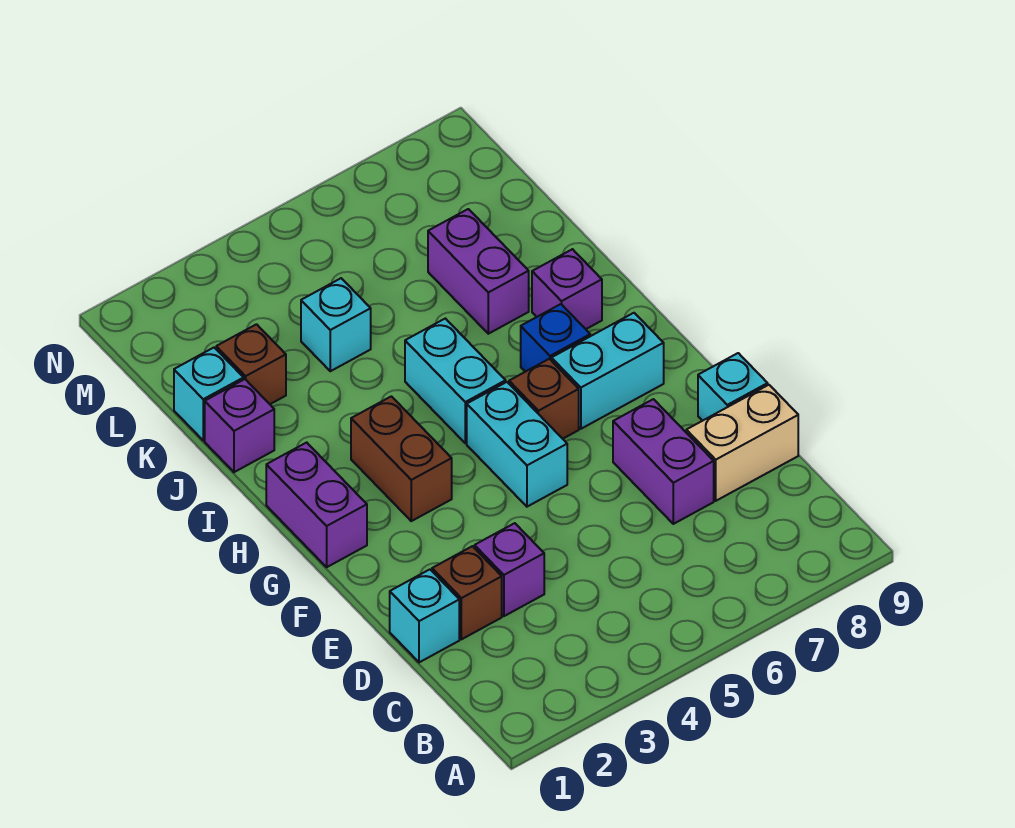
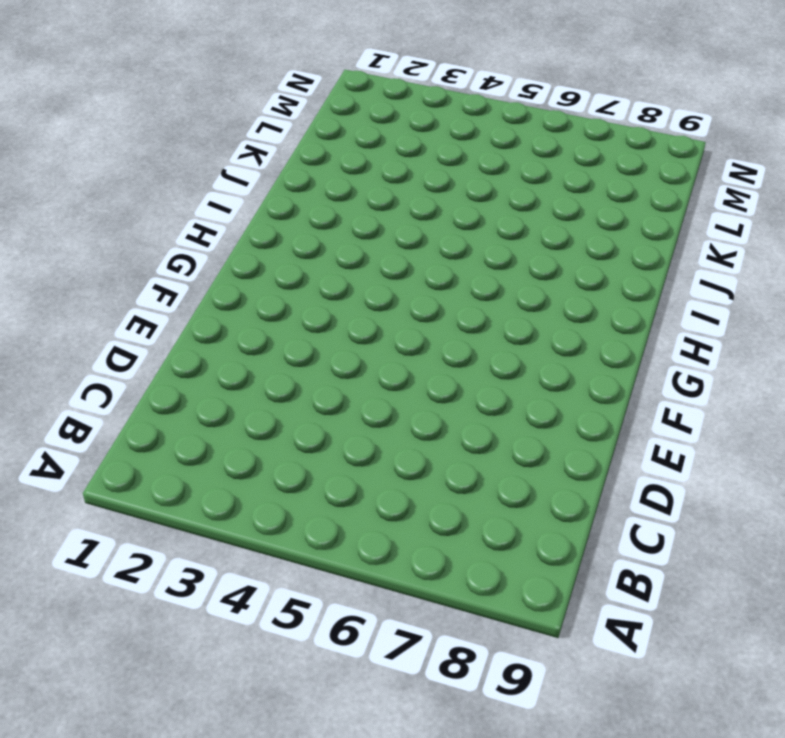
none -> cyan brick D1 level 1
none -> brown brick D2 level 1
none -> purple brick D3 level 1

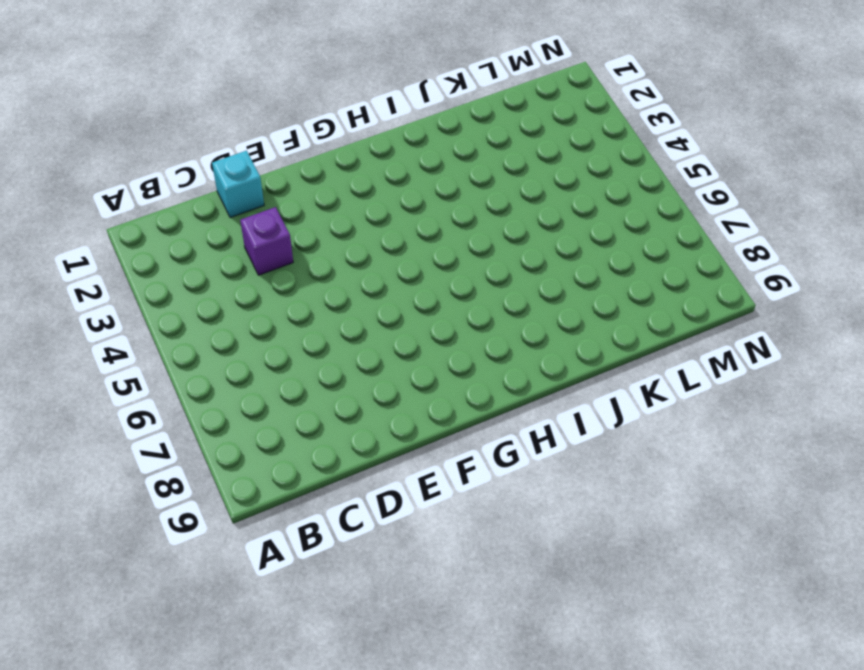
none -> brown brick D2 level 1
none -> purple brick D7:E7 level 1
none -> tan brick D8:D9 level 1

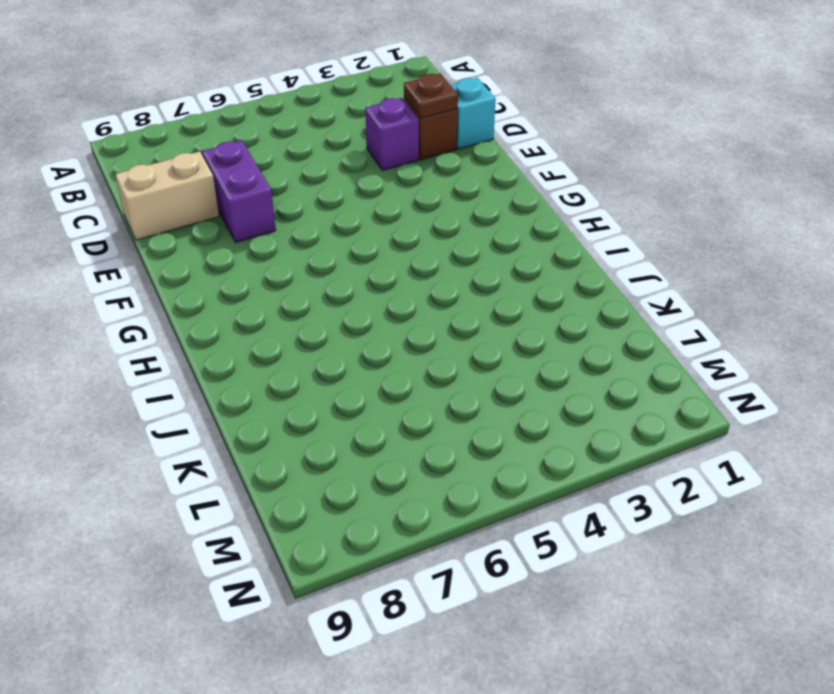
brown plate D2 level 2 -> none
none -> cyan brick E9 level 1
none -> cyan brick F5:G5 level 1
none -> purple brick G1:H1 level 1

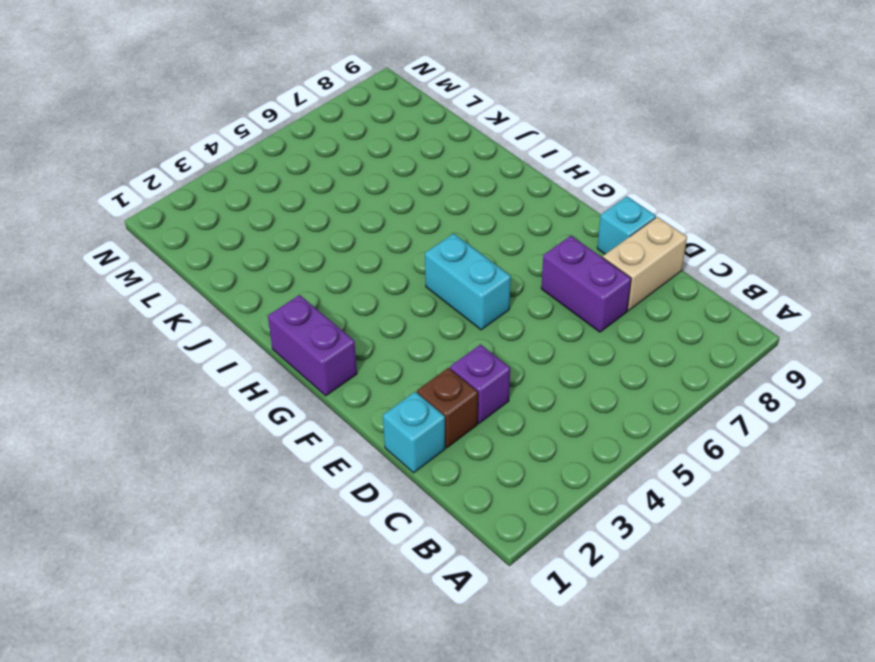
none -> brown brick G3:H3 level 1
none -> brown brick G6 level 1
none -> cyan brick G7:G8 level 1

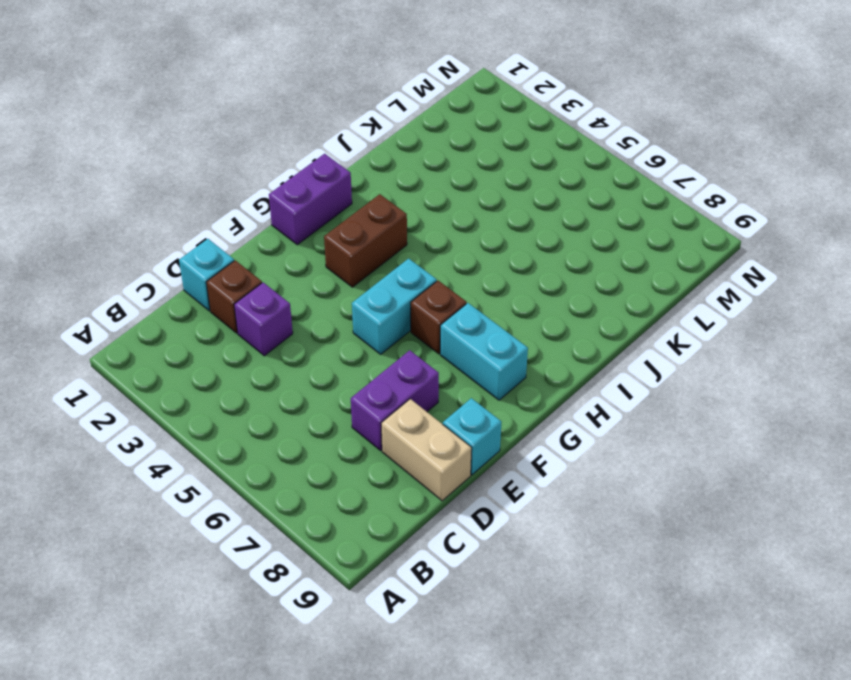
none -> cyan brick H5:I5 level 1
none -> blue brick H7 level 1
none -> purple brick I8 level 1

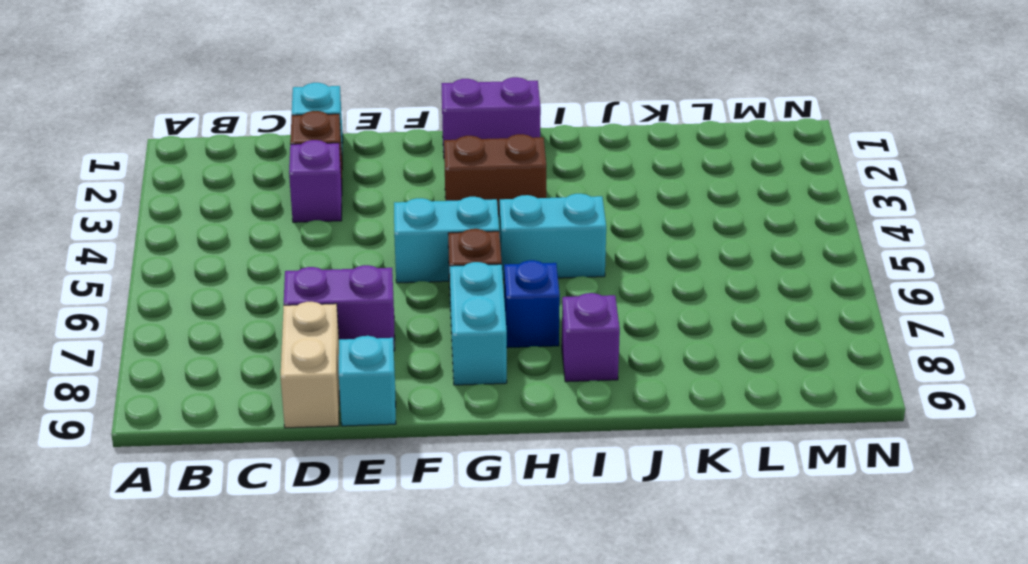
none -> purple brick J1 level 1
none -> purple brick J7:K7 level 1
none -> cyan brick K1 level 1

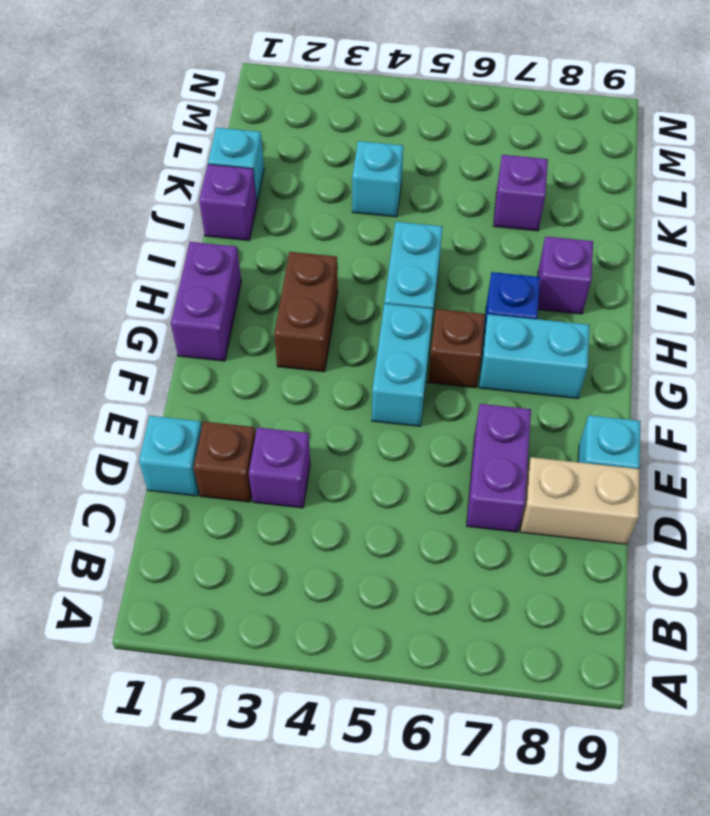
purple brick K7 level 1 -> purple brick J7:K7 level 1
none -> brown brick K2 level 1

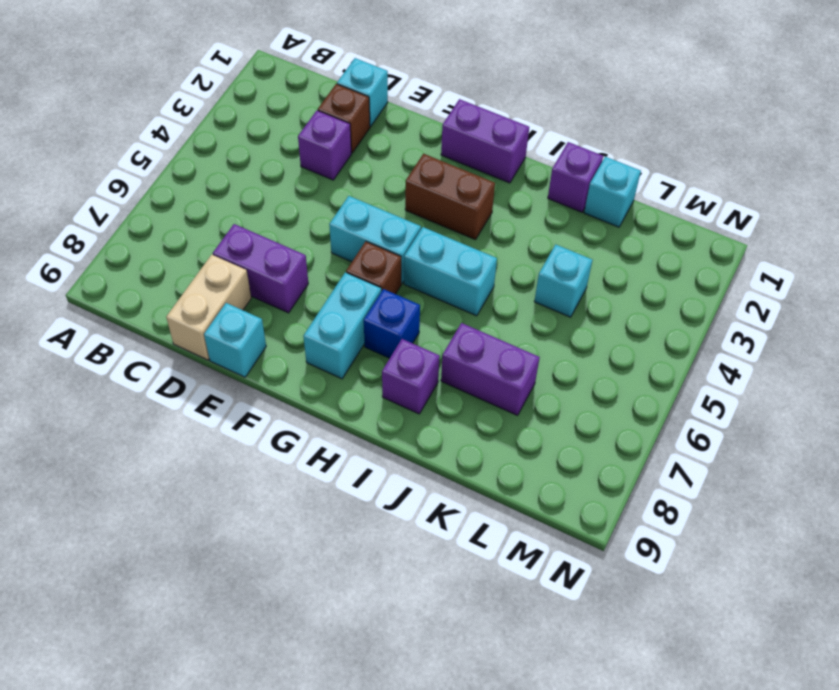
none -> brown brick K2 level 1

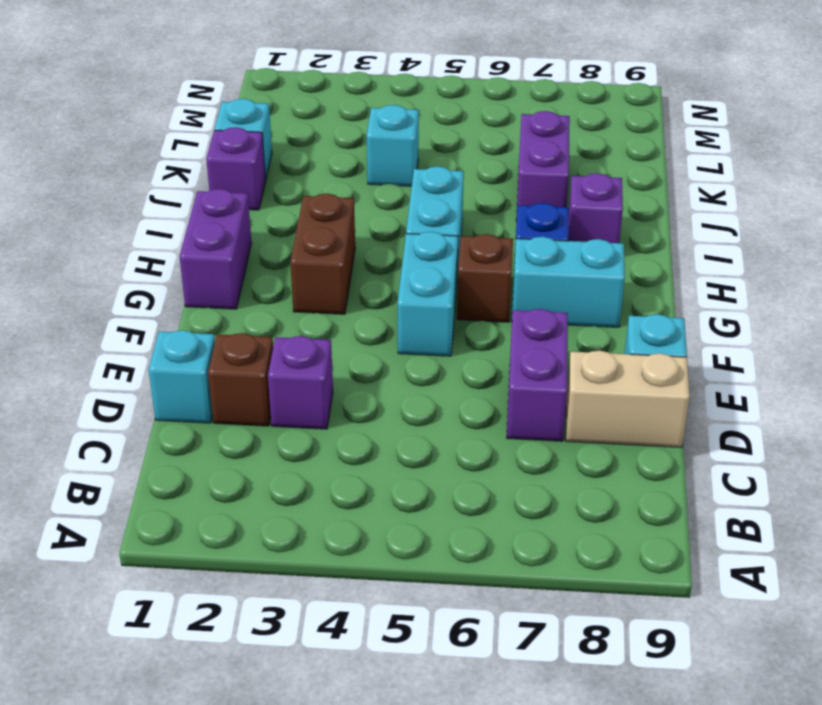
none -> brown brick K2 level 1

